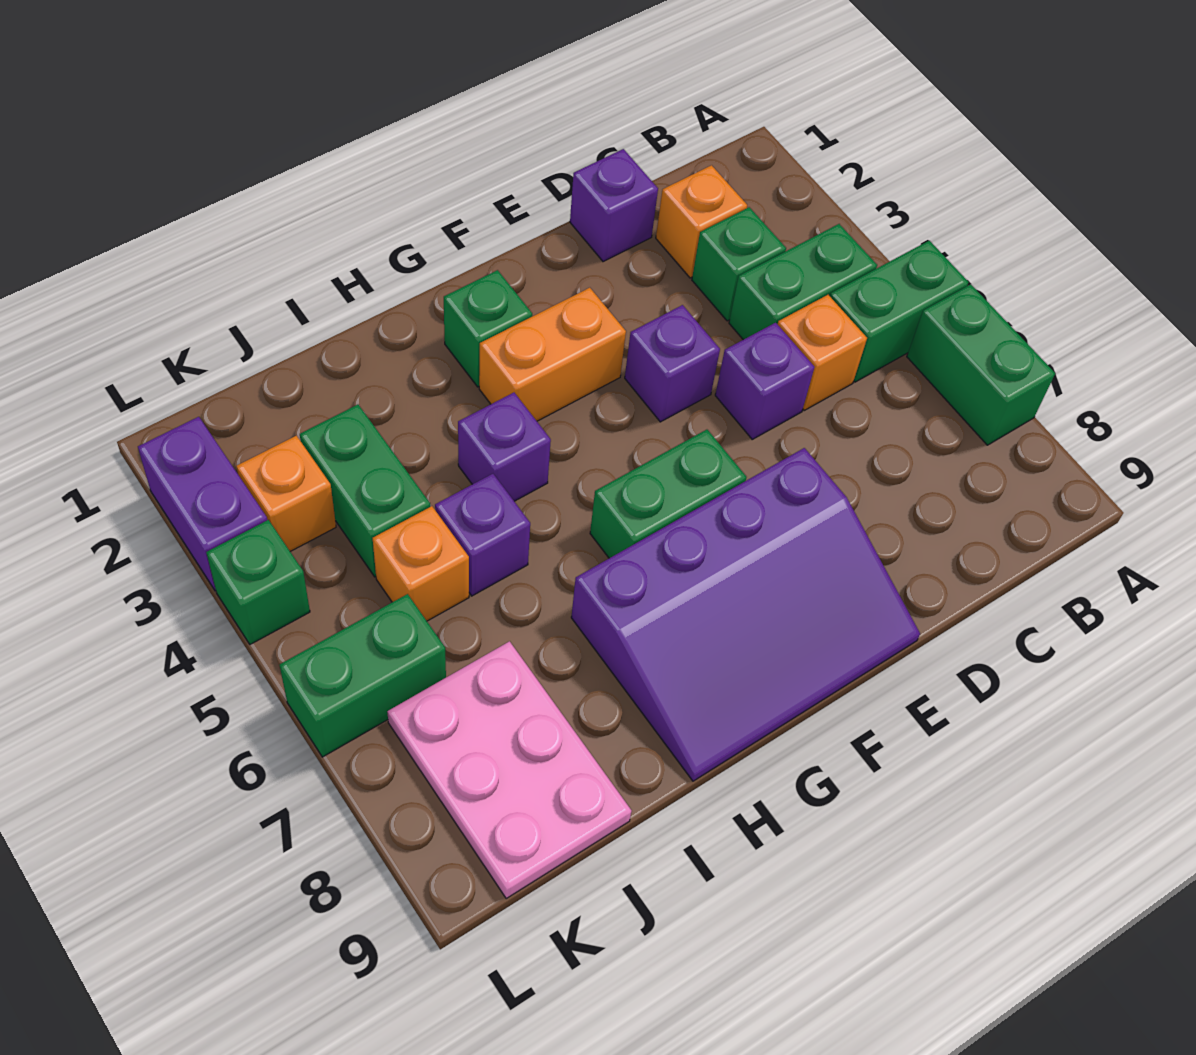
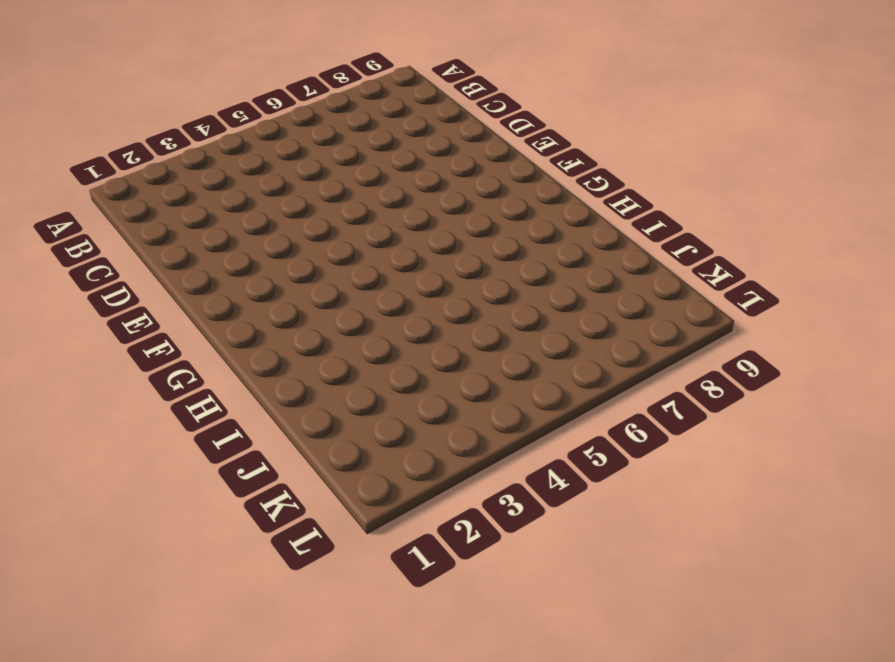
none -> green brick A5:B5 level 1
none -> green brick A6:A7 level 1
none -> green brick B4:C4 level 1

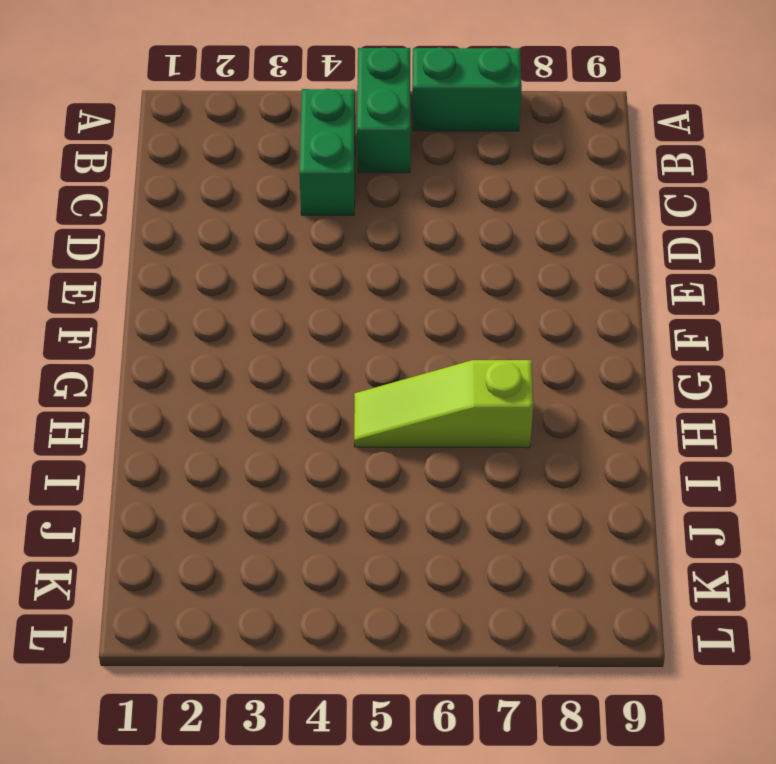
lime slope H5:H7 level 1 top 7 -> purple slope E7:H9 level 1 top 7
none -> orange brick C2 level 1
none -> green brick C3 level 1
none -> orange brick C5 level 1

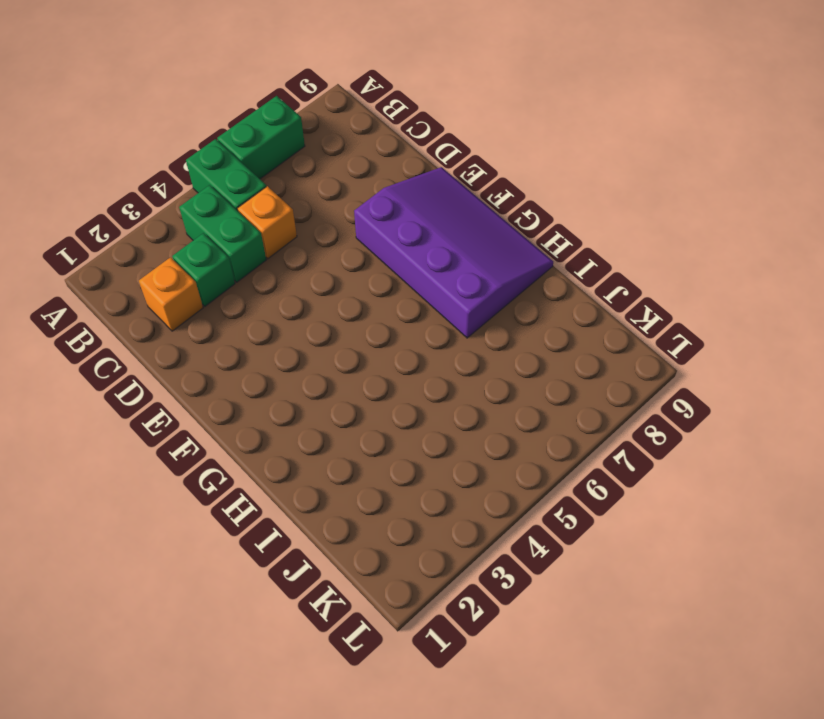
none -> purple brick D1 level 1
none -> purple brick D5 level 1
none -> purple brick E4 level 1

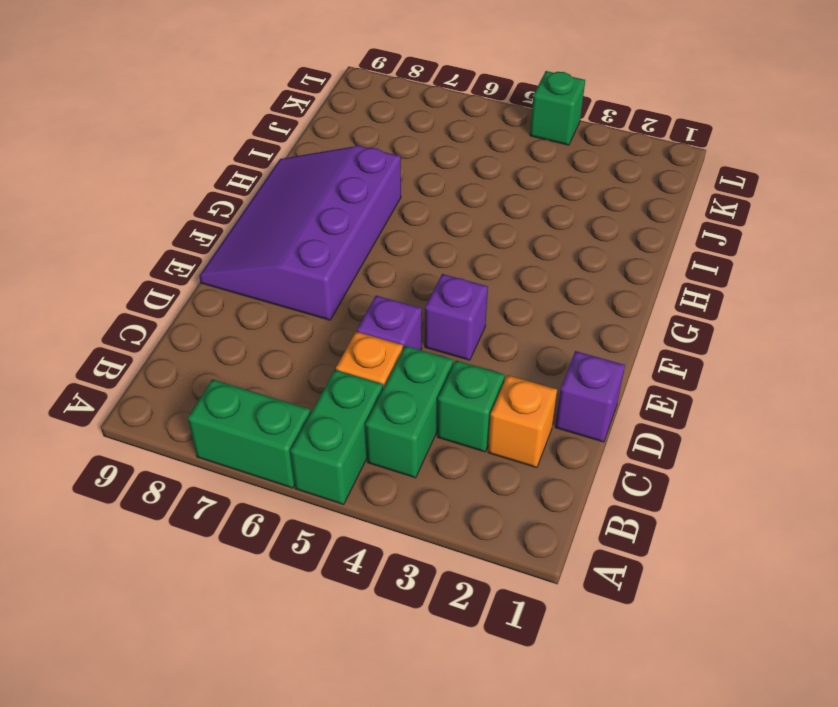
none -> orange brick F3:G3 level 1
none -> green brick F6:G6 level 1
none -> green brick G2 level 1

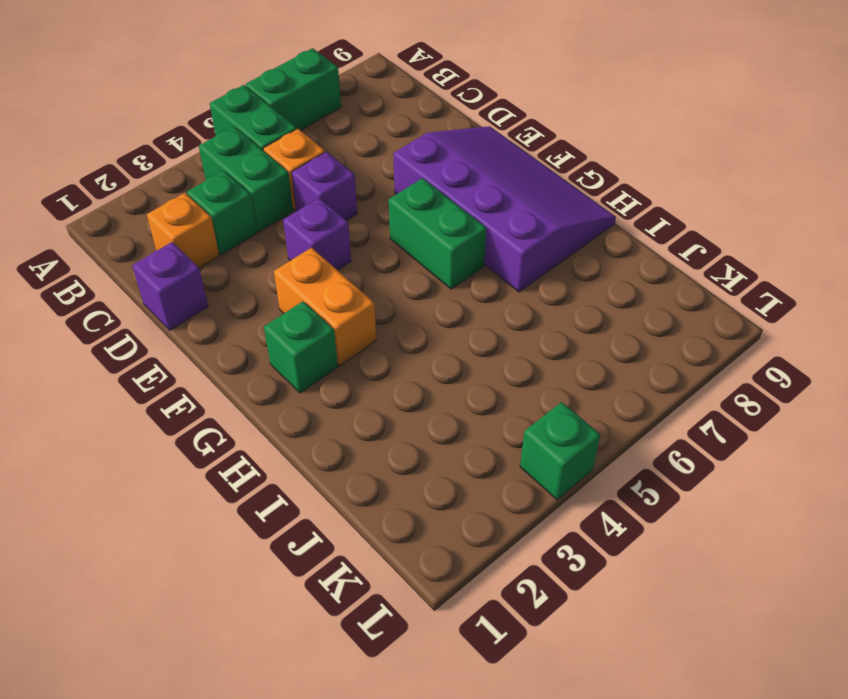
none -> purple brick H4 level 1
none -> purple brick I5 level 1
none -> green brick J3:J4 level 1

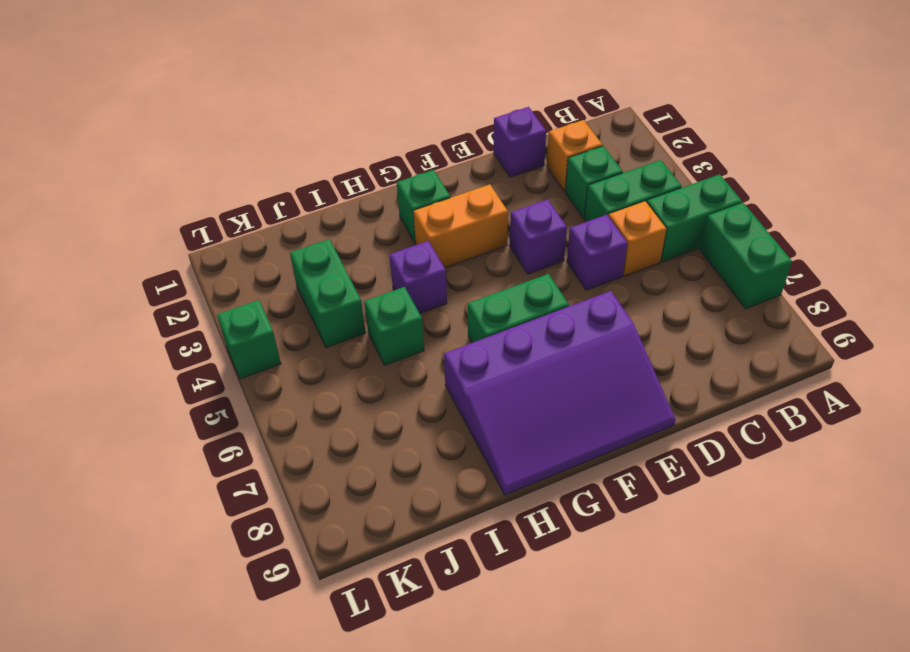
green brick I5 level 1 -> purple brick I5 level 1
none -> orange brick J5 level 1
none -> pink plate J7:K9 level 1
none -> orange brick K3 level 1

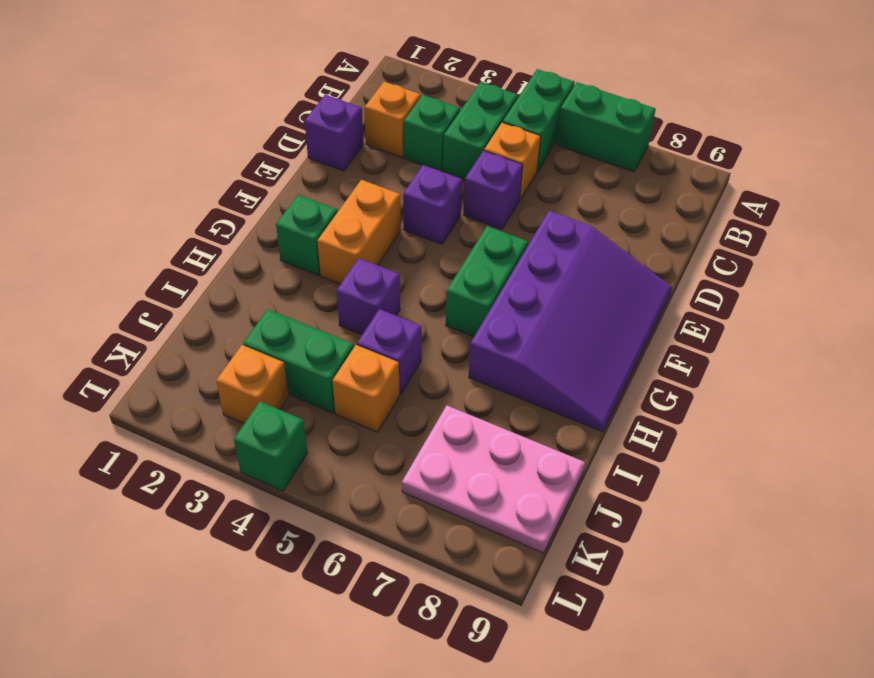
none -> green brick K6:L6 level 1
none -> purple brick L2:L3 level 1

